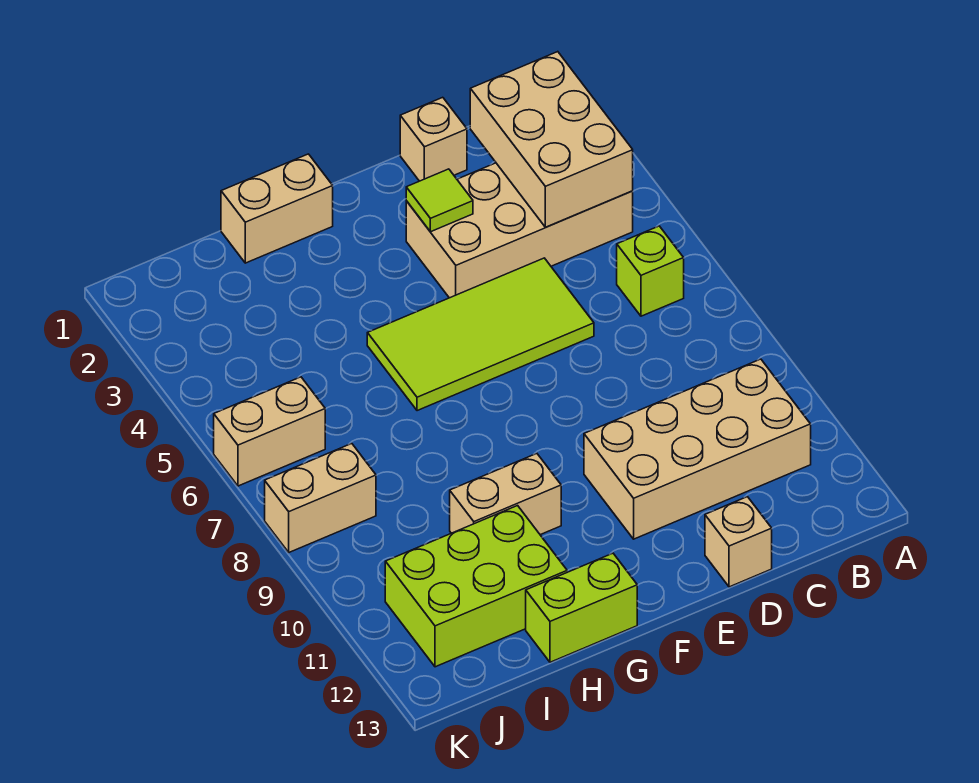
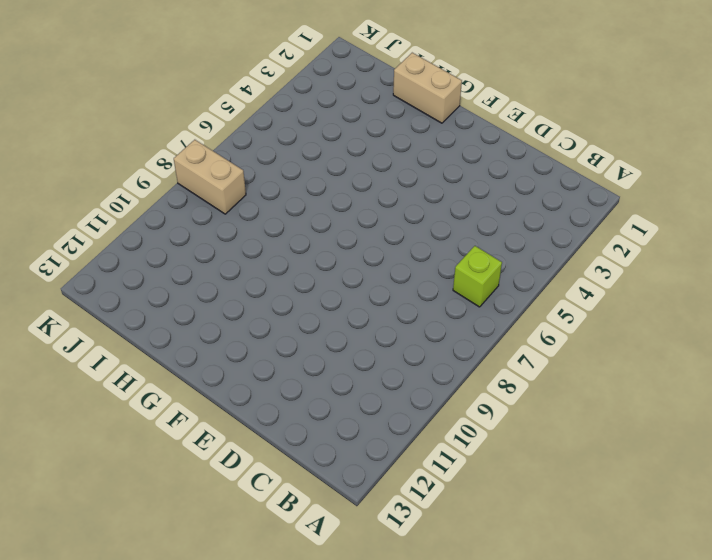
none -> tan brick B3:E4 level 1
none -> tan brick B10:E11 level 1
none -> tan brick D1 level 1

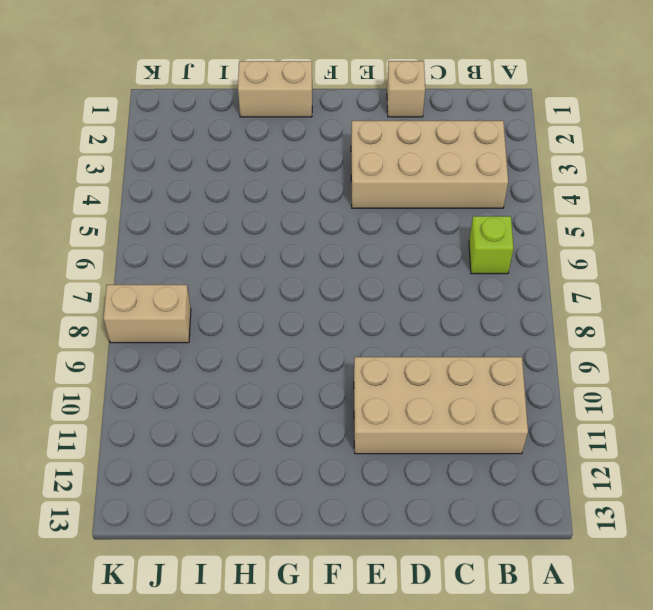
none -> lime tile D5:G6 level 1
none -> tan brick D13 level 1
none -> tan brick G10:H10 level 1

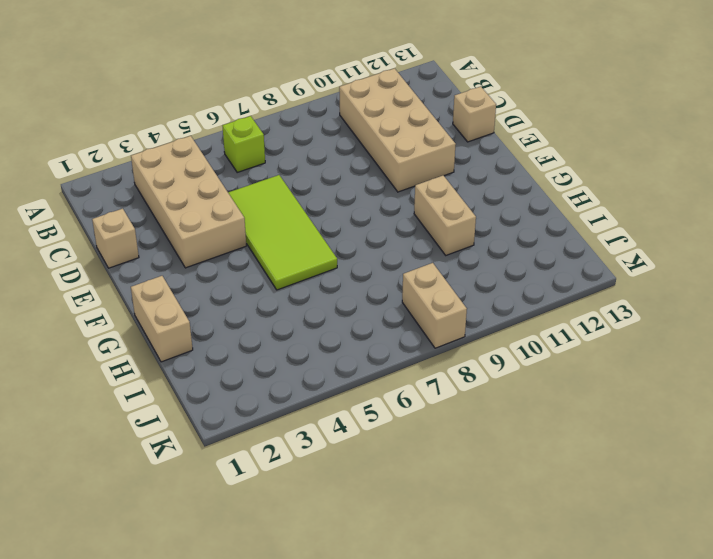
none -> lime brick G13:H13 level 1
none -> lime brick H11:J12 level 1
none -> tan brick J6:K6 level 1

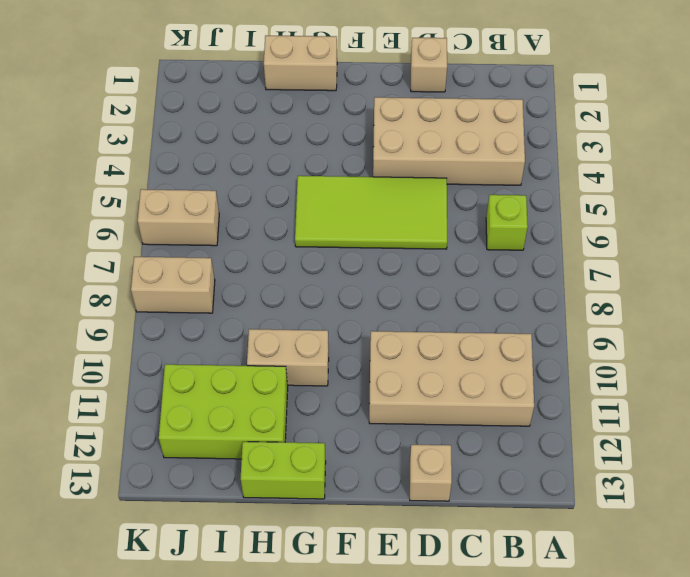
none -> tan brick B2:C4 level 2
none -> lime tile E3 level 2

